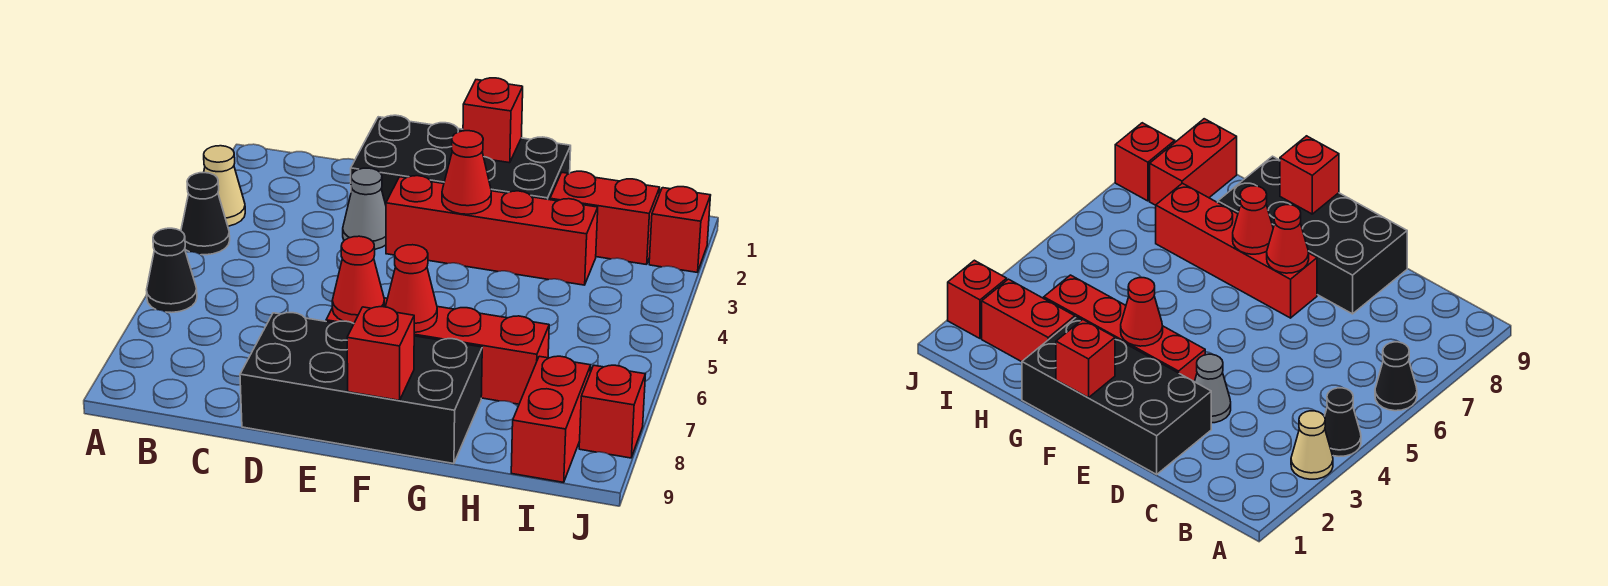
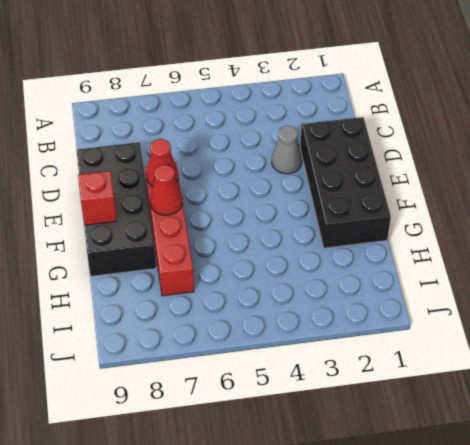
none -> tan cone A3 level 1
none -> black cone A4 level 1
none -> black cone A6 level 1

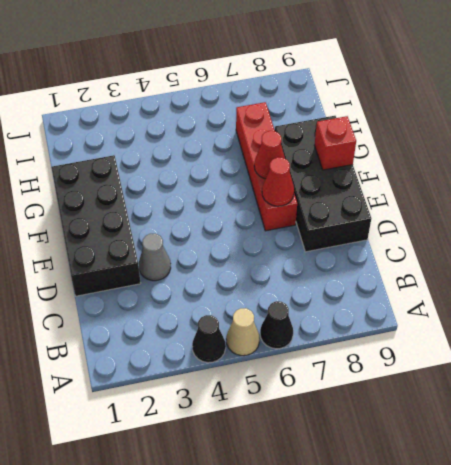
tan cone A5 level 1 -> tan cone A3 level 1
none -> red brick E3:H3 level 1
none -> red brick H2:I2 level 1
none -> red brick I8:I9 level 1

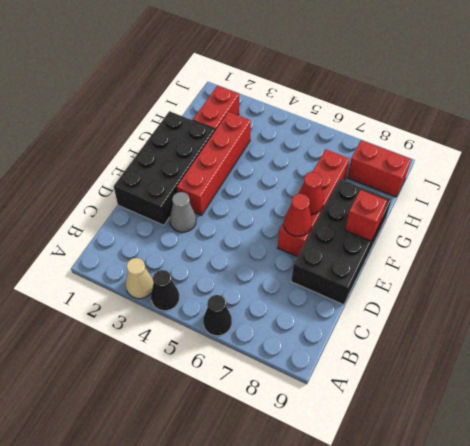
none -> red brick J2 level 1
none -> red brick J8 level 1
none -> red brick F1 level 2

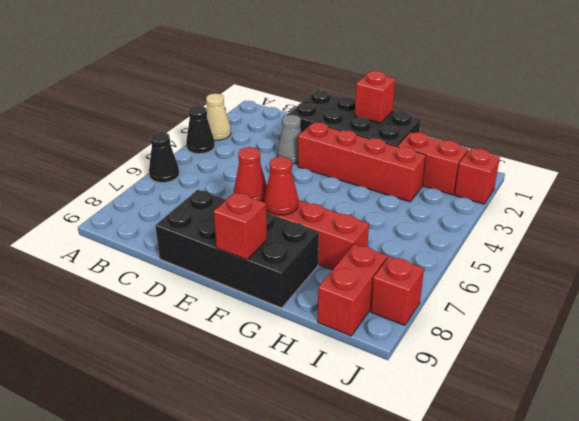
none -> red cone F3 level 2

